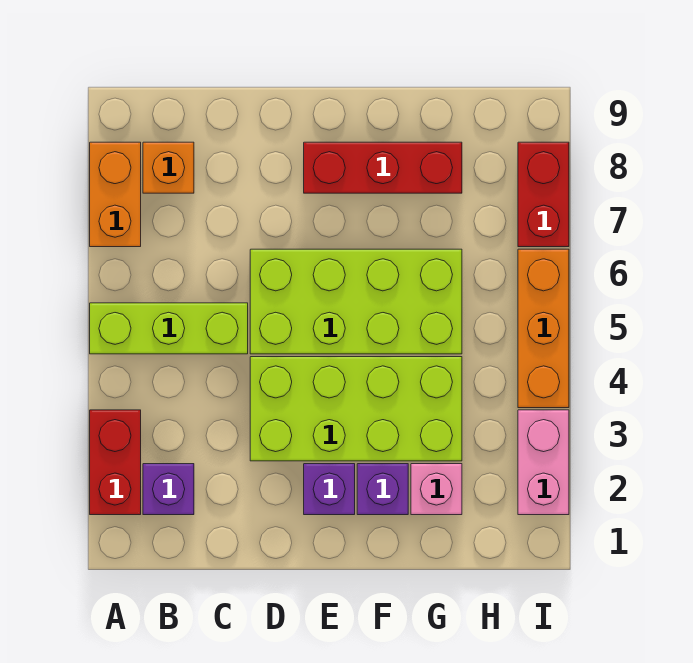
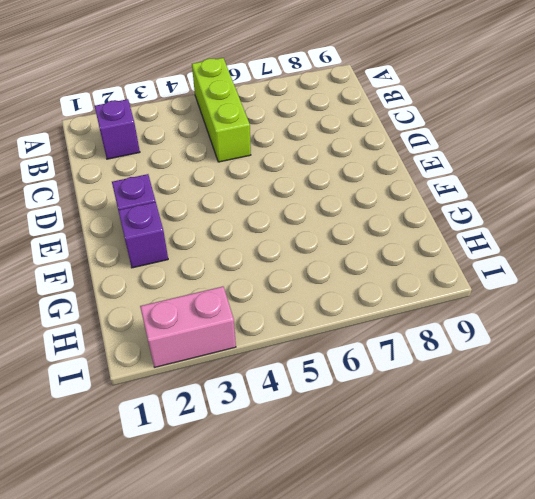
none -> red brick A2:A3 level 1
none -> orange brick A7:A8 level 1
none -> orange brick B8 level 1

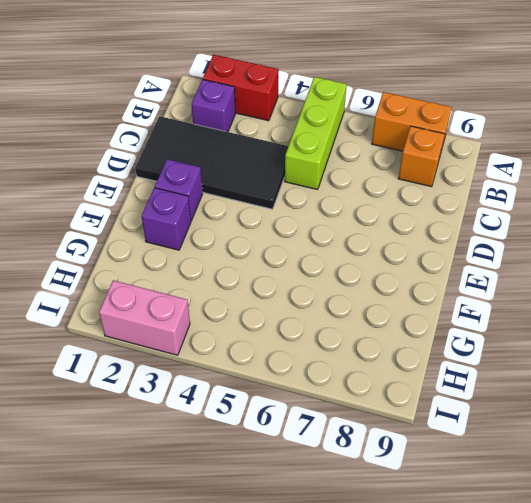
black tile C1:D4 level 1 -> lime brick D3:G4 level 1
none -> lime brick D5:G6 level 1
none -> red brick E8:G8 level 1
none -> pink brick G2 level 1

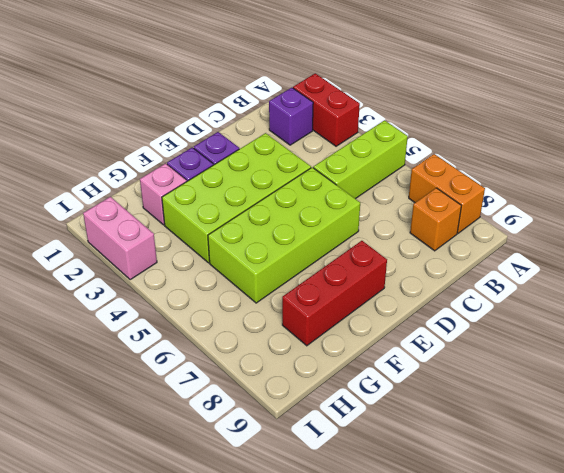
none -> orange brick I4:I6 level 1
none -> red brick I7:I8 level 1

